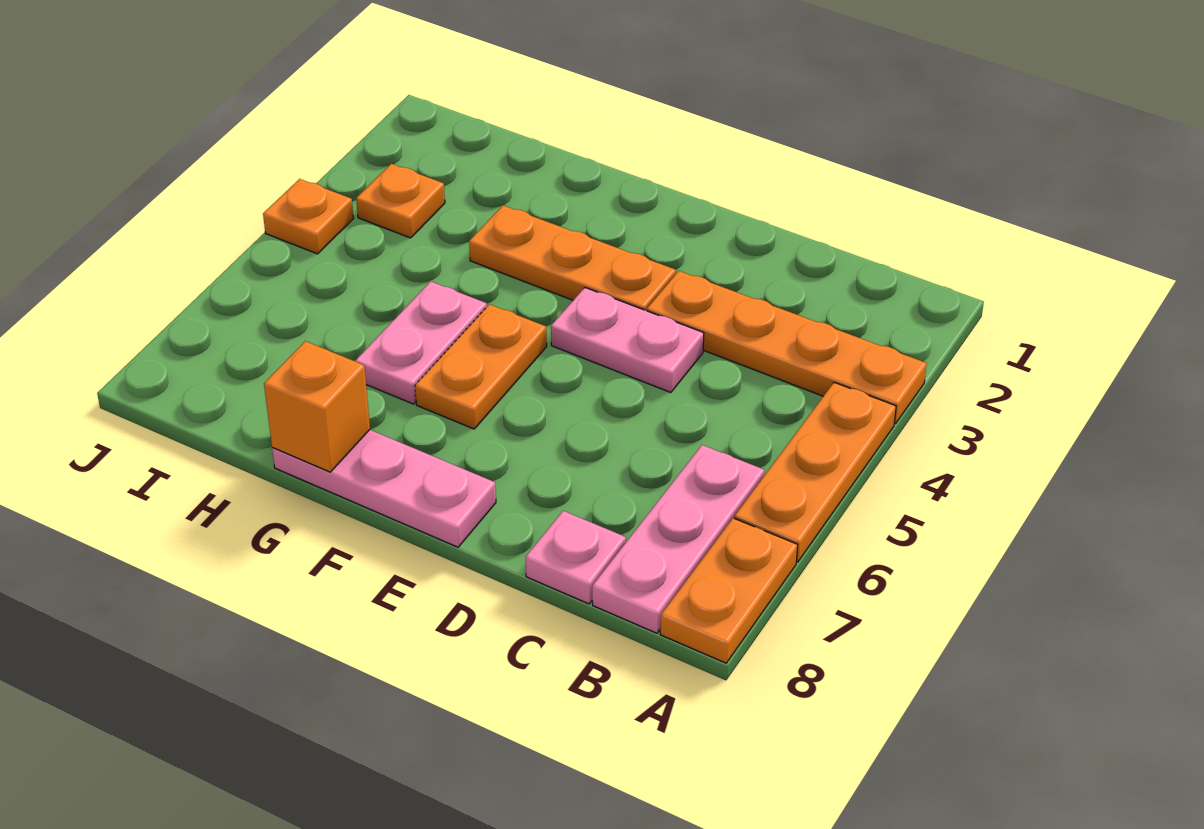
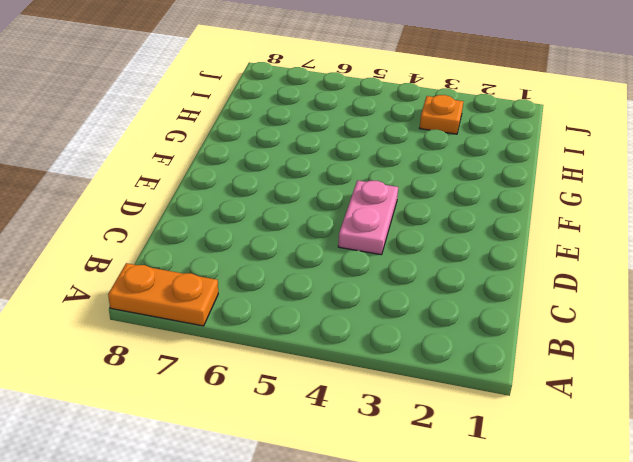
none -> orange plate A3:D3 level 1
none -> orange plate A4:A6 level 1
none -> pink plate B6:B8 level 1

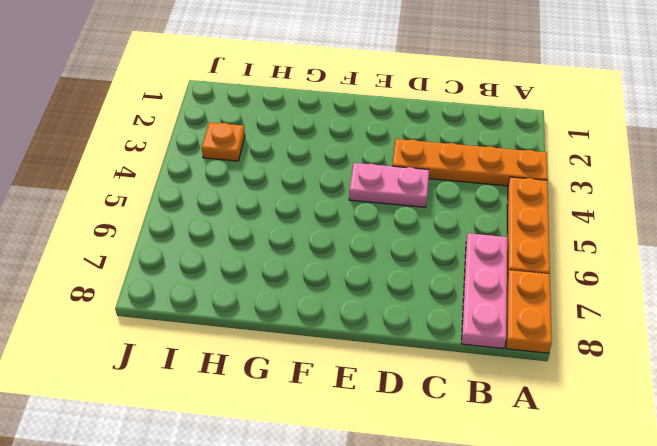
none -> pink plate C8 level 1
none -> orange plate E3:G3 level 1
none -> pink plate E8:G8 level 1

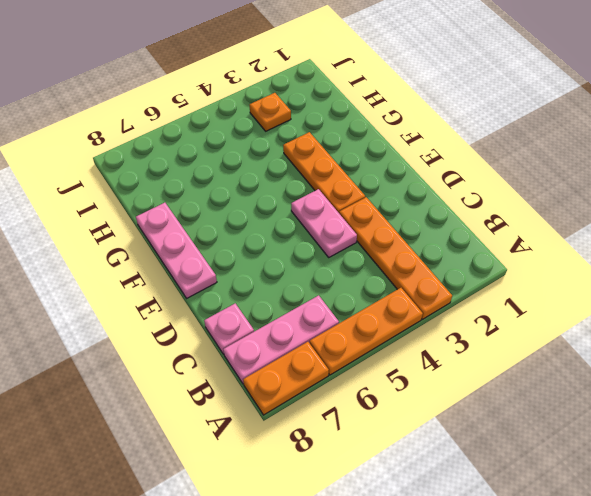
none -> orange plate F5:F6 level 1
none -> pink plate G5:G6 level 1
none -> orange plate J4 level 1

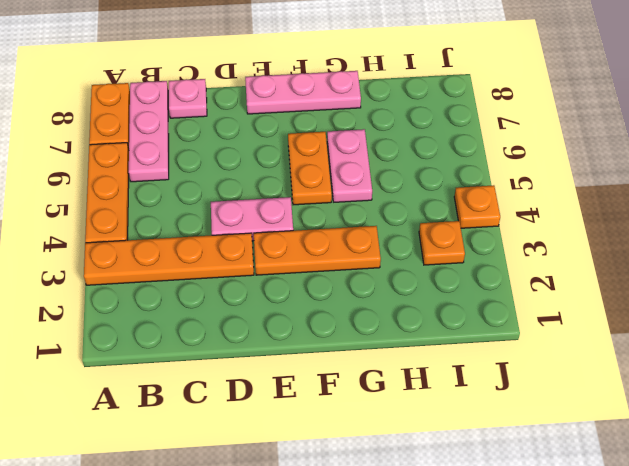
none -> orange brick G8 level 2

